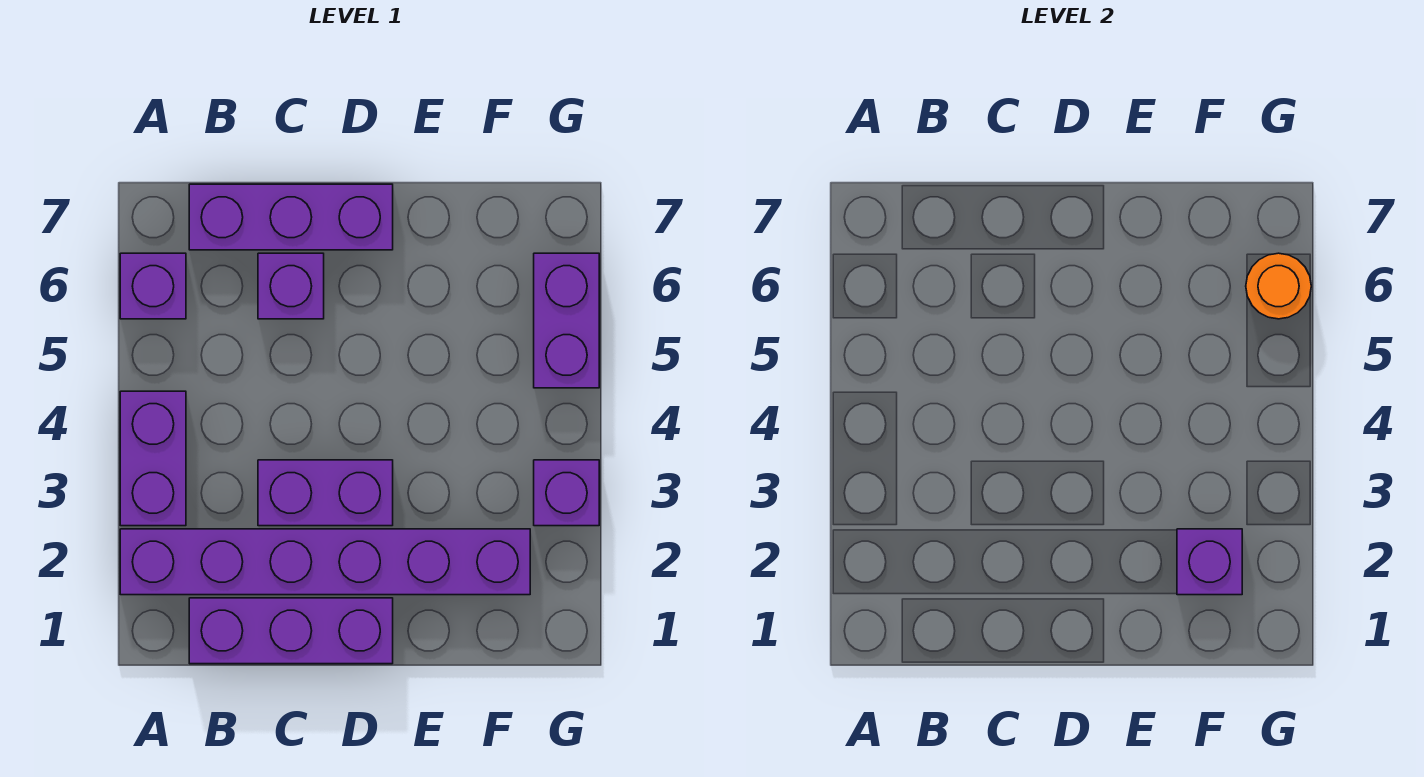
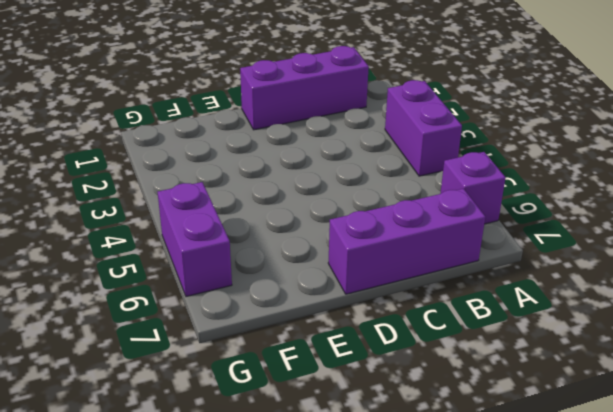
none -> purple brick A2:F2 level 1
none -> purple brick C3:D3 level 1

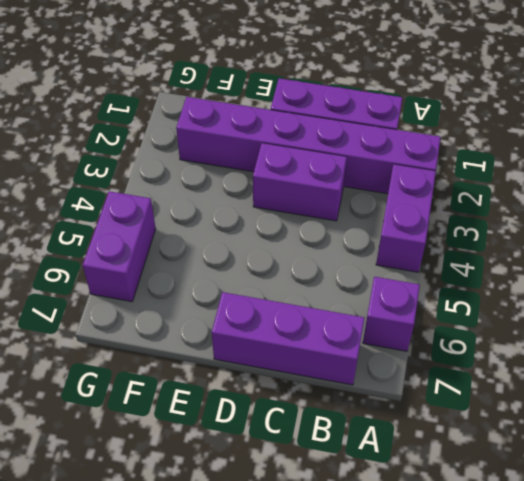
none -> purple brick C6 level 1
none -> purple brick G3 level 1

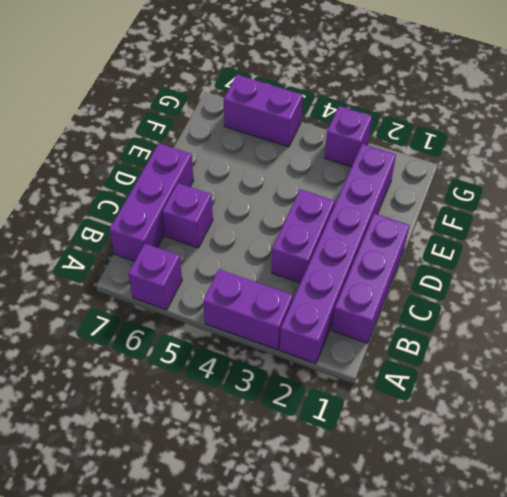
none -> purple brick F2 level 2
none -> orange round brick G6 level 2

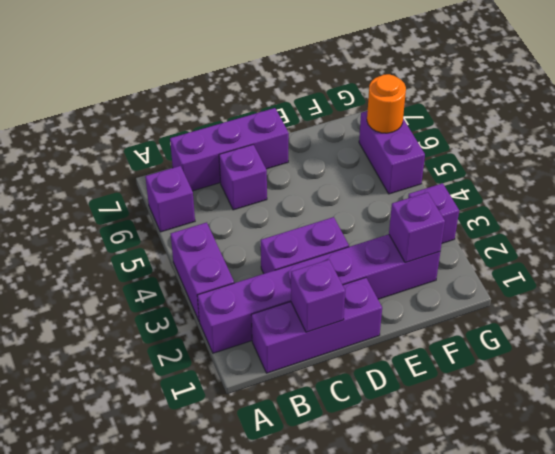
purple brick C1 level 2 -> none

